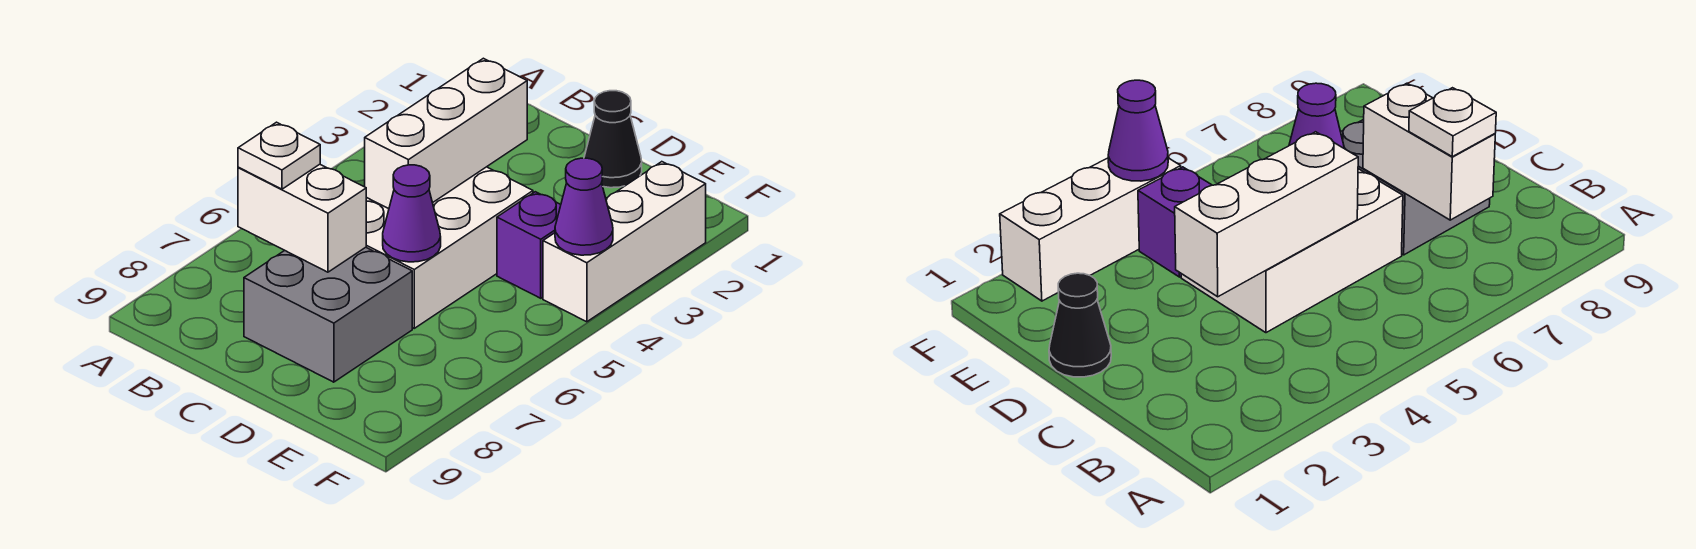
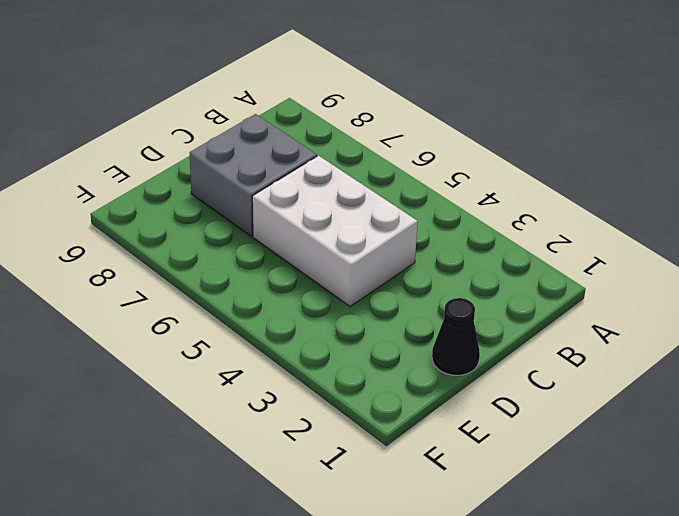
none -> purple brick E4 level 1
none -> white brick F2:F4 level 1

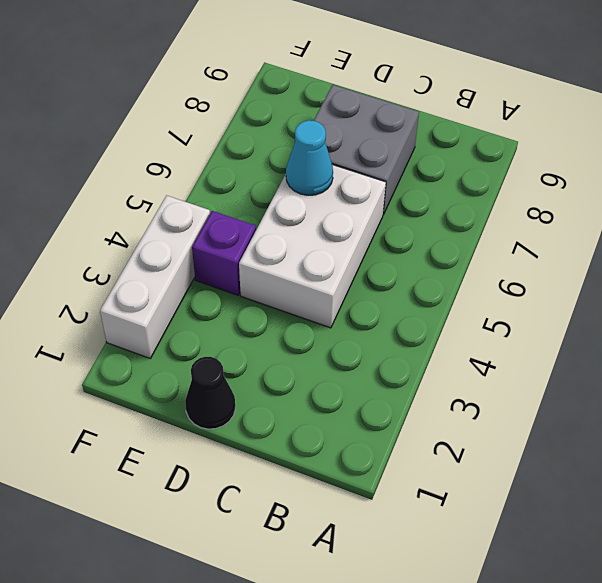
cyan cone D6 level 2 -> purple cone D6 level 2
none -> white brick B7:C7 level 2
none -> white brick C3:C5 level 2

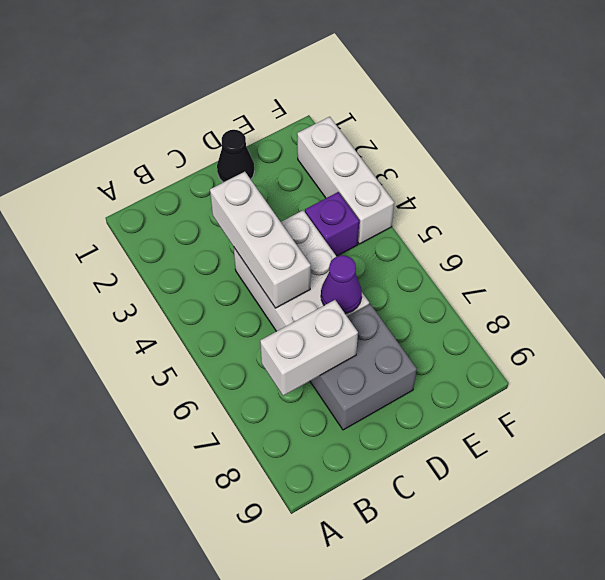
none -> purple cone F4 level 2
none -> white plate B7 level 3

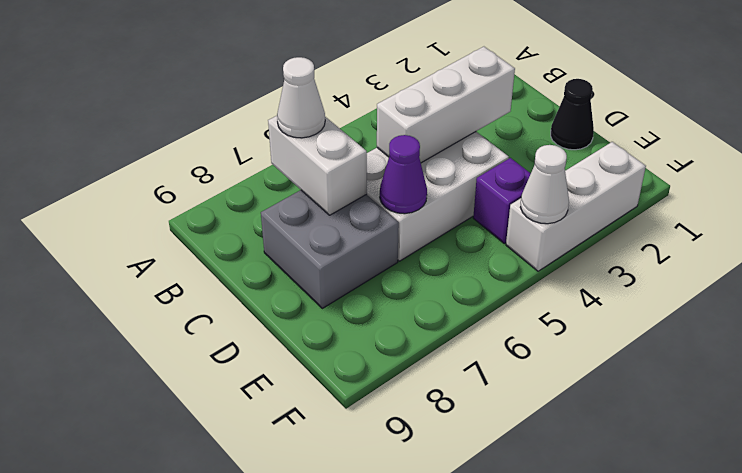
white cone B7 level 3 -> white plate B7 level 3
white cone F4 level 2 -> purple cone F4 level 2

